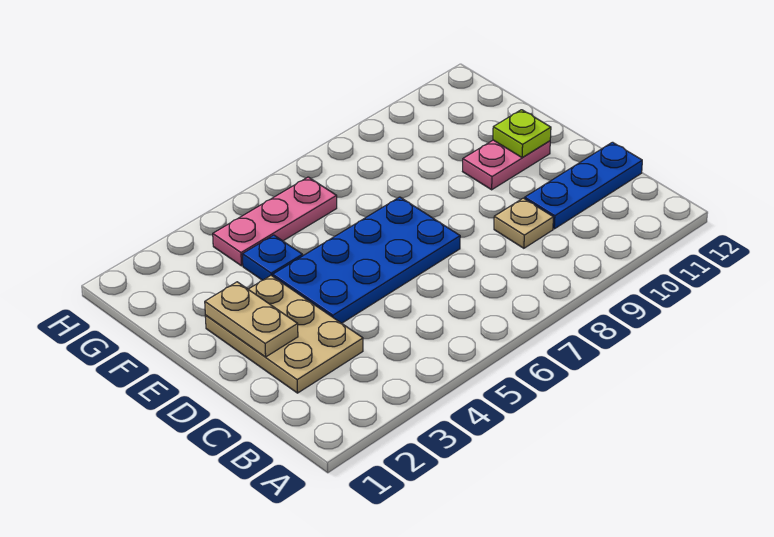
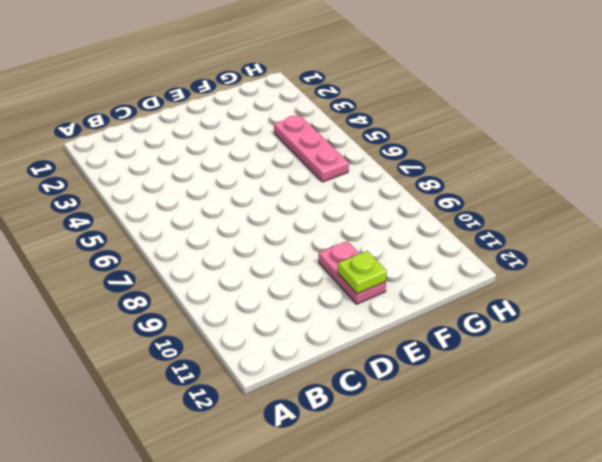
none -> tan plate C2:E3 level 1
none -> tan plate C9 level 1

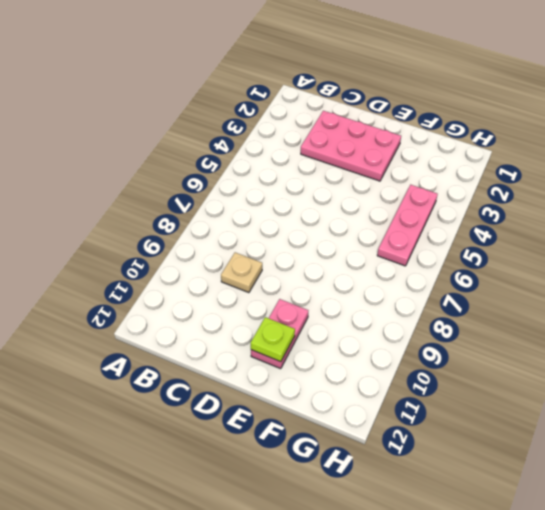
pink plate C2:E3 level 1 -> tan plate C2:E3 level 1
none -> blue plate C10:C12 level 1
none -> blue plate D4:E7 level 1

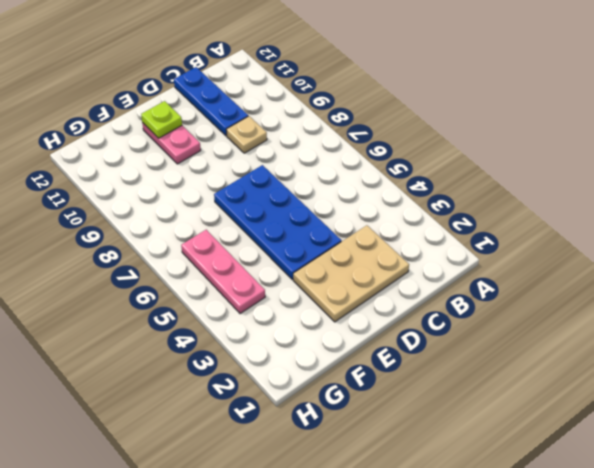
none -> blue plate F4 level 1
none -> tan plate D2:E2 level 2

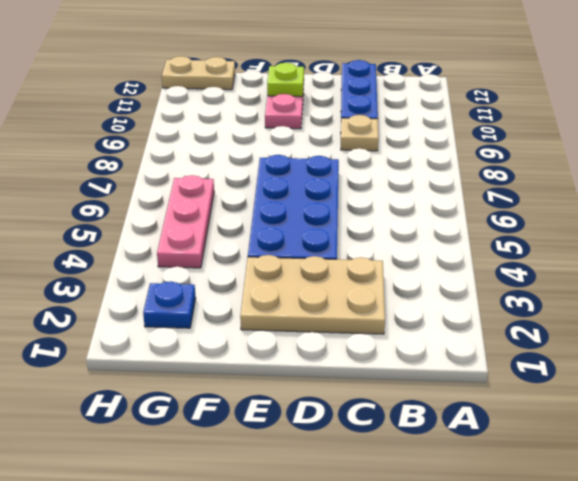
blue plate G2 level 1 -> blue plate F4 level 1
tan plate G12:H12 level 1 -> tan plate D2:E2 level 2

